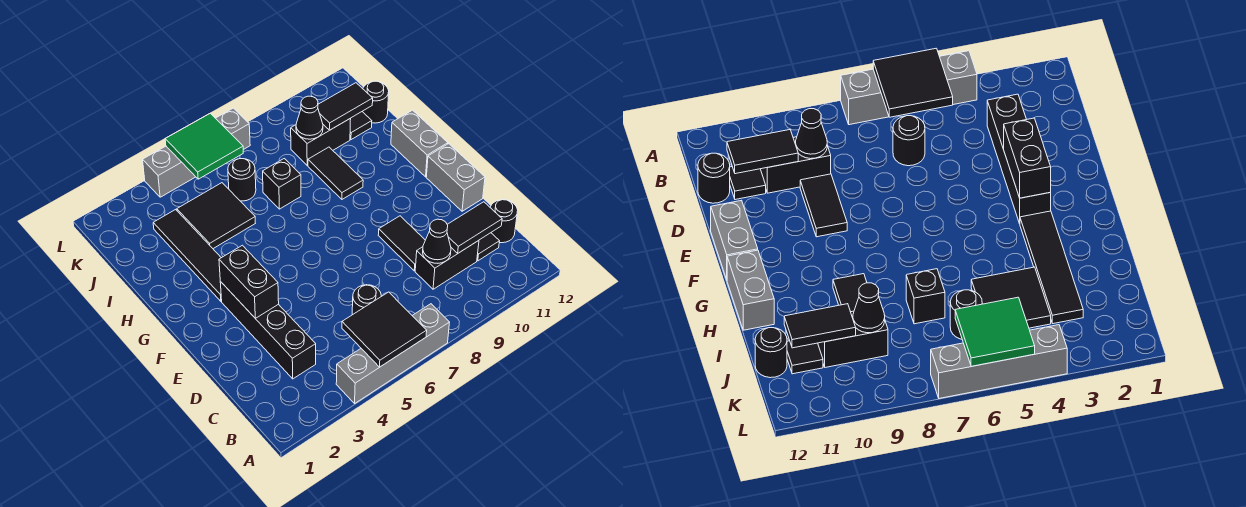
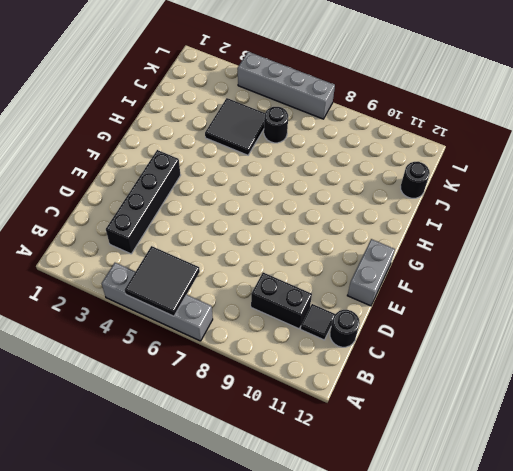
none -> black round brick C6 level 1
none -> black tile D9:E9 level 1
none -> black tile G3:J3 level 1

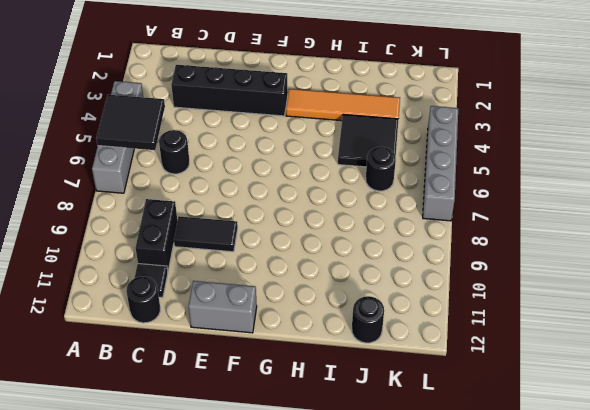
orange tile G3:J3 level 1 -> black tile G3:J3 level 1
none -> grey brick G12:H12 level 1
none -> black tile H9:I9 level 1
none -> black brick I7 level 1

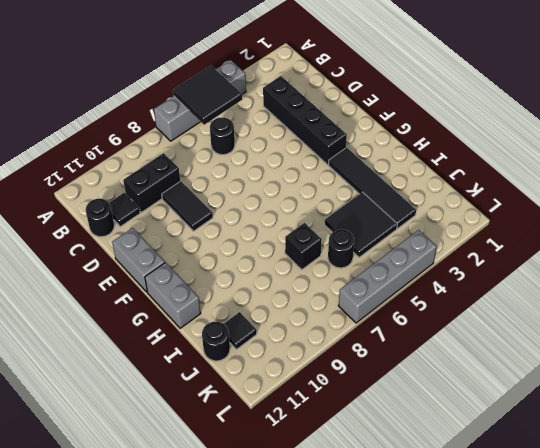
none -> black tile H9:I9 level 1
none -> black brick J9:J10 level 1
none -> black cone C9 level 2

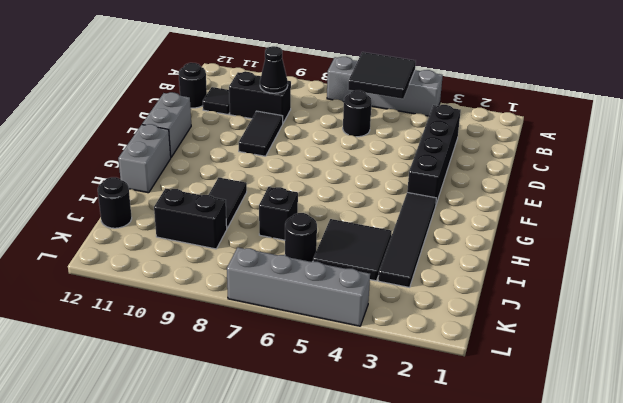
none -> black tile J11 level 1
none -> black tile C10:C11 level 2
none -> black brick E3:F3 level 2

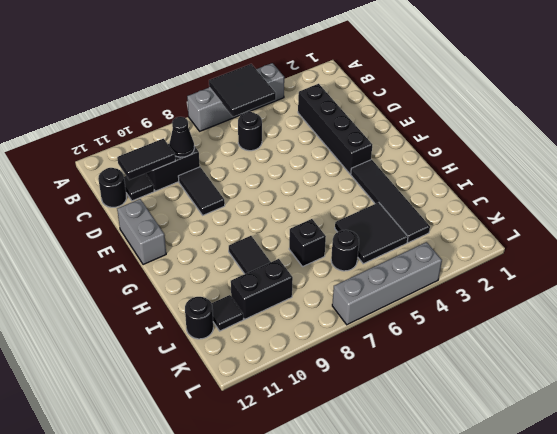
none -> grey brick G12:H12 level 1
none -> black brick E3:F3 level 2
none -> black cone J9 level 2

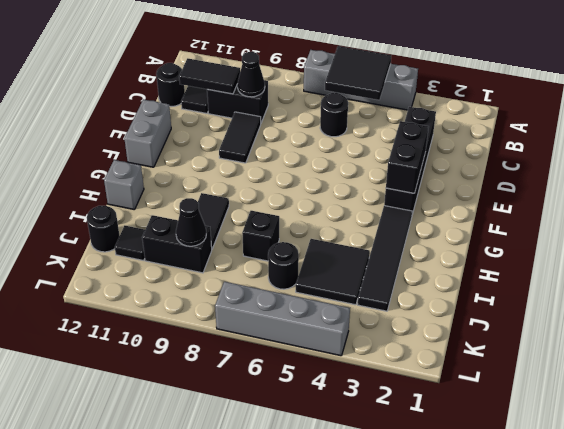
grey brick H12 level 1 -> grey brick G12:H12 level 1
none -> black tile J10:J11 level 2
none -> green tile K5:L6 level 2

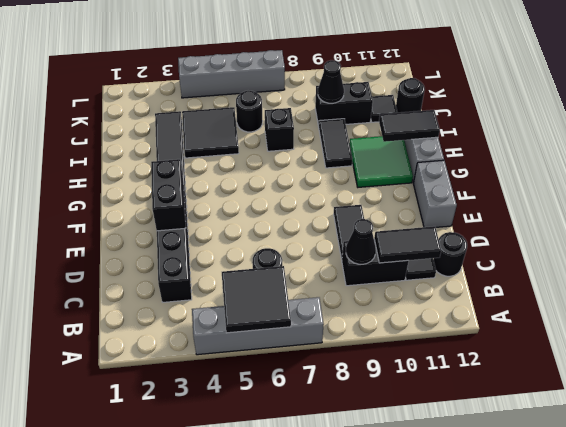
green tile G10:H11 level 1 -> green tile K5:L6 level 2
black tile H11:H12 level 2 -> black tile J10:J11 level 2

